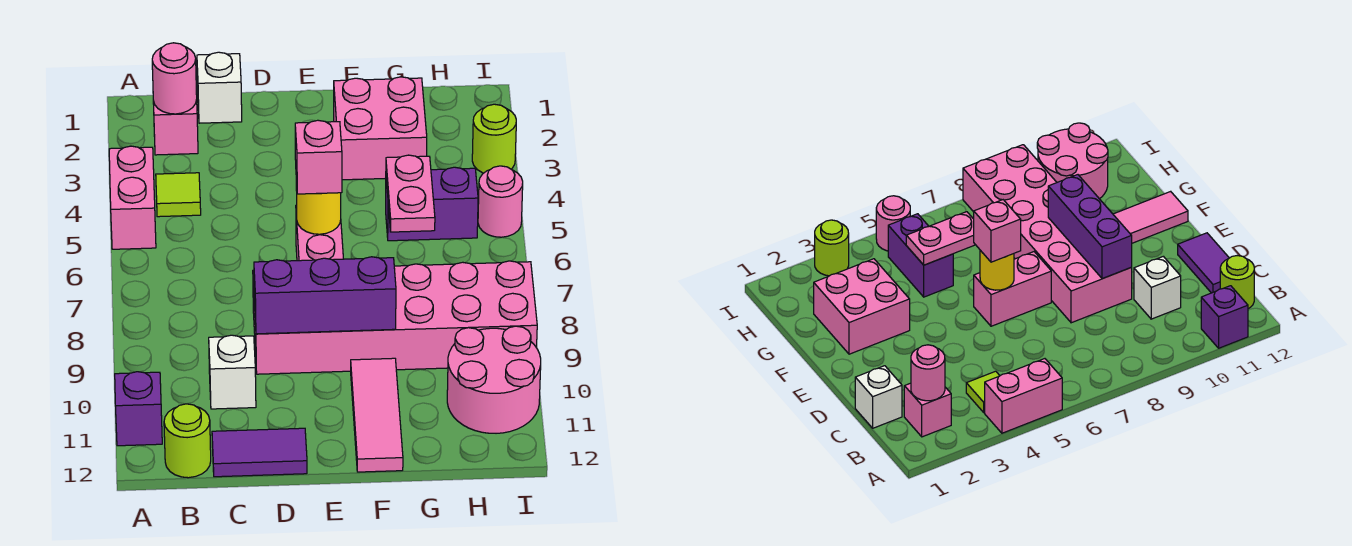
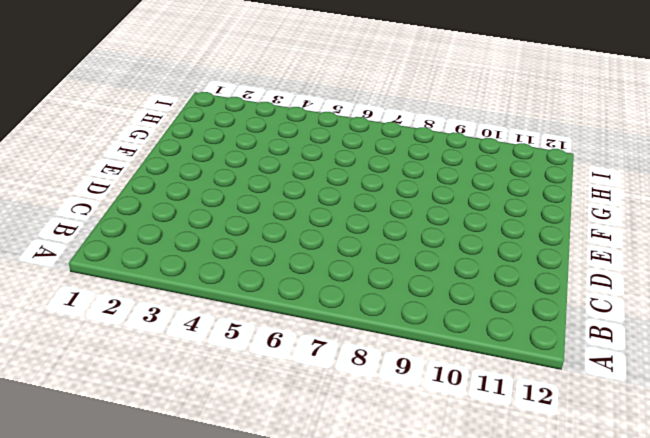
none -> pink brick A4:A5 level 1
none -> purple brick A11 level 1
none -> pink brick B2 level 1

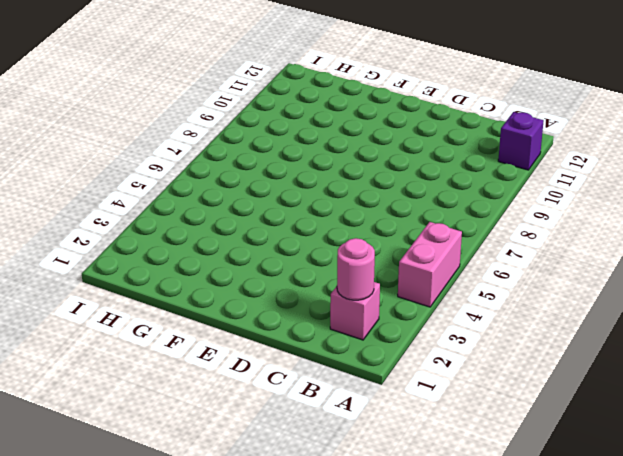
none -> lime tile B4 level 1
none -> lime round brick B12 level 1
none -> white brick C1 level 1

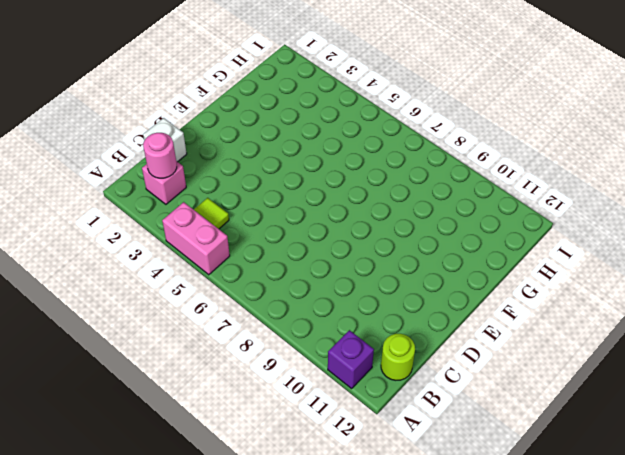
none -> white brick C10 level 1
none -> purple tile C12:D12 level 1
none -> pink brick D8:I9 level 1

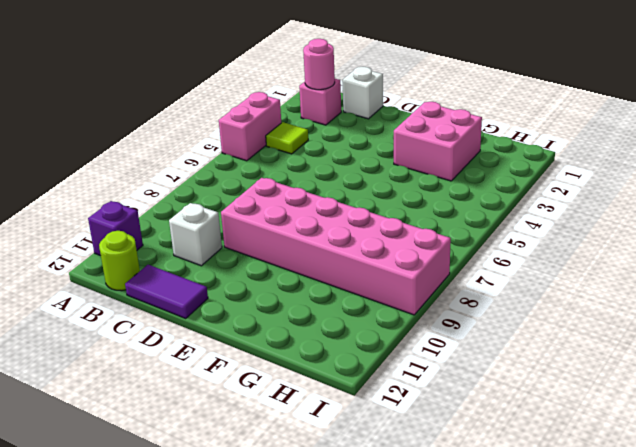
none -> pink brick E6:E7 level 1
none -> pink tile F10:F12 level 1
none -> purple brick G5:H5 level 1

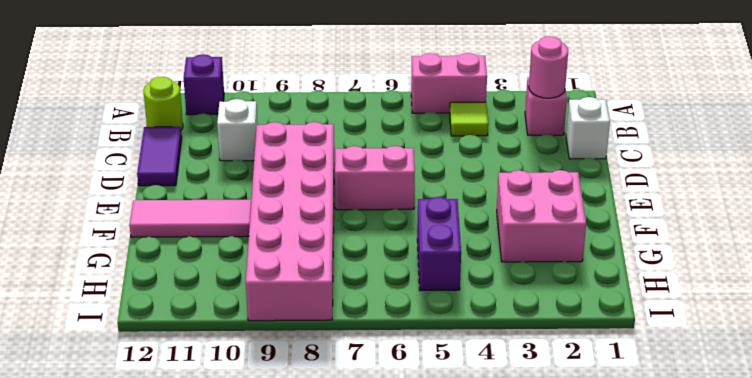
none -> pink round brick H10:I11 level 1
none -> lime round brick I3 level 1
none -> pink round brick I5 level 1

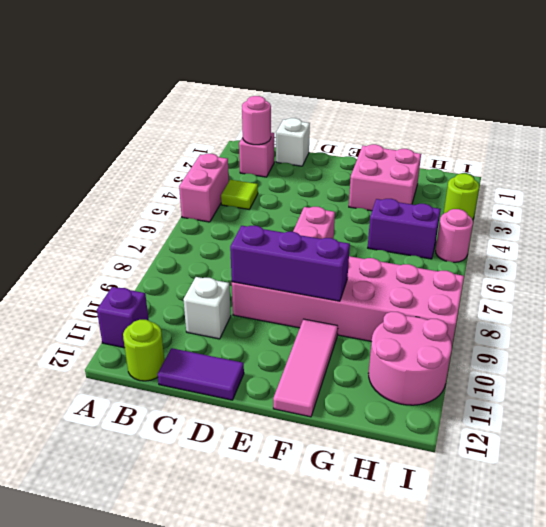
none -> yellow round brick E6 level 2
none -> pink plate G5:G6 level 2
none -> pink brick E6 level 3

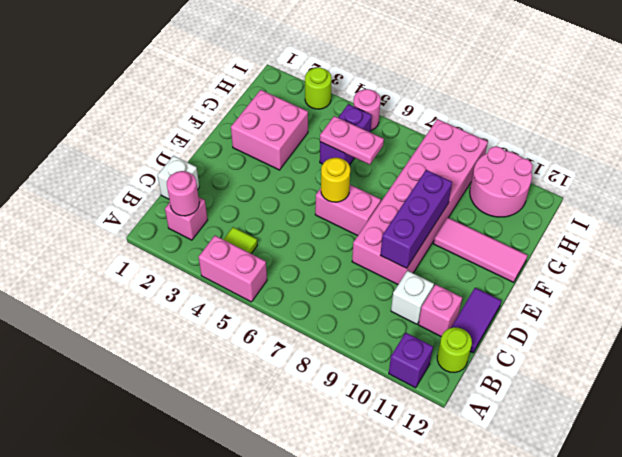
pink brick C11 level 1 -> pink brick E6 level 3

